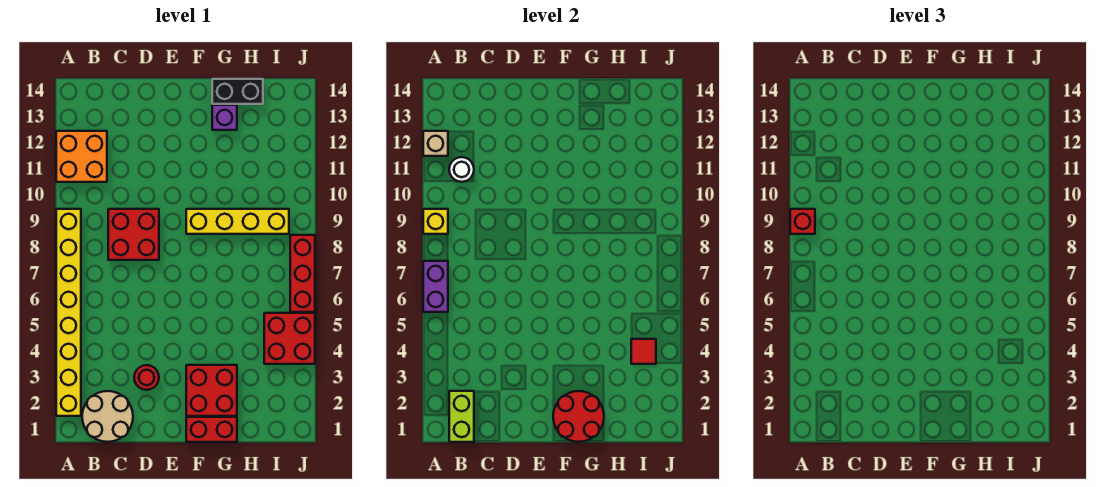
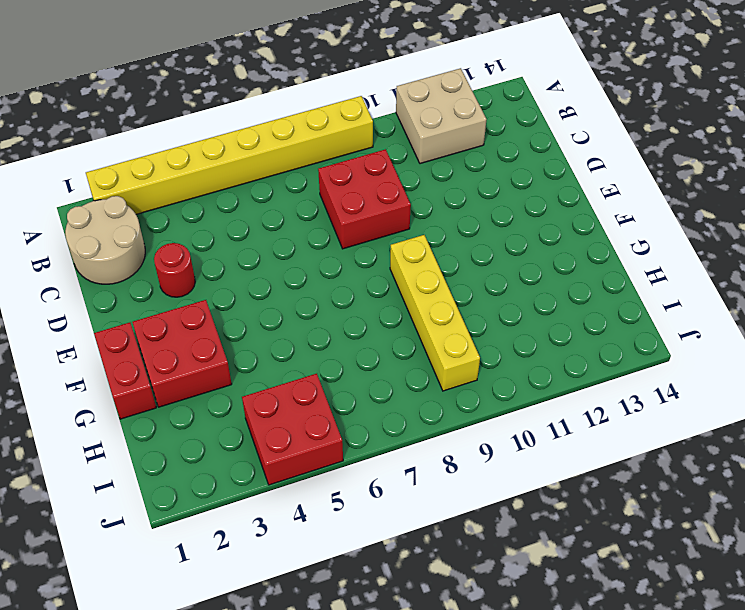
tan brick A11:B12 level 1 -> orange brick A11:B12 level 1
none -> purple brick G13 level 1
none -> black brick G14:H14 level 1
none -> red brick J6:J8 level 1

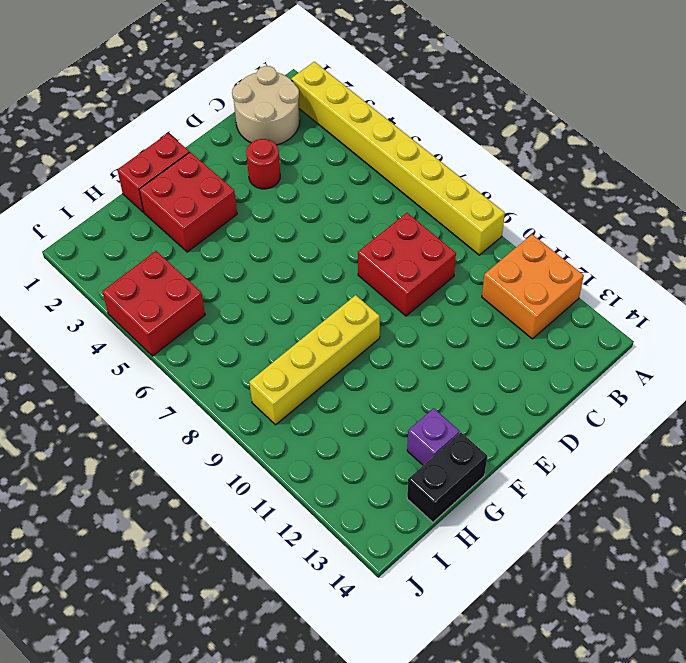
none -> red brick J6:J8 level 1
none -> purple brick A6:A7 level 2
none -> yellow brick A9 level 2

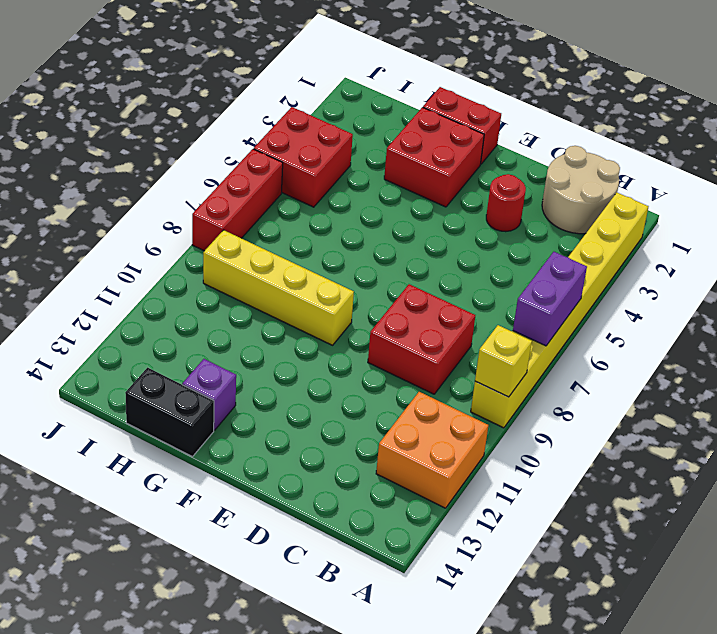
none -> tan brick A12 level 2
none -> lime brick B1:B2 level 2
none -> white round brick B11 level 2

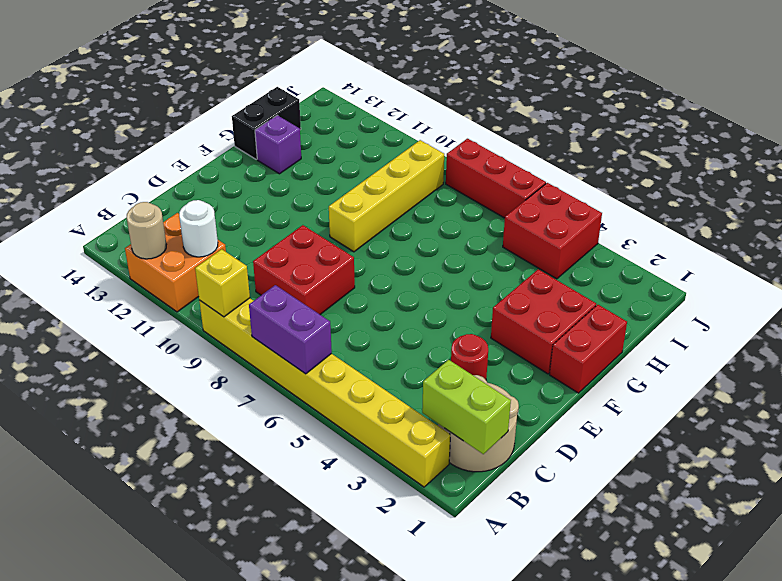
tan round brick A12 level 2 -> tan brick A12 level 2
none -> red round brick F1:G2 level 2
none -> red tile I4 level 2
none -> red brick A9 level 3

